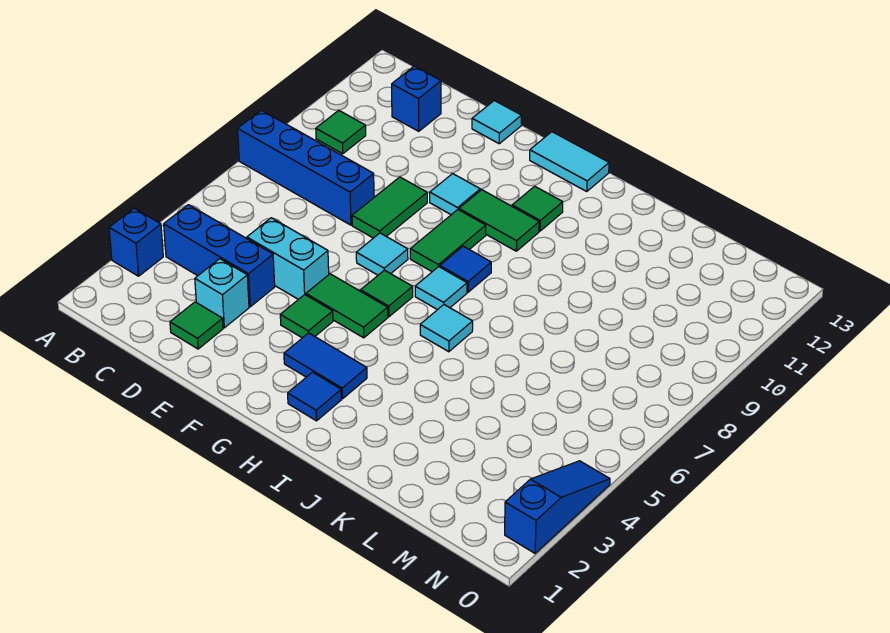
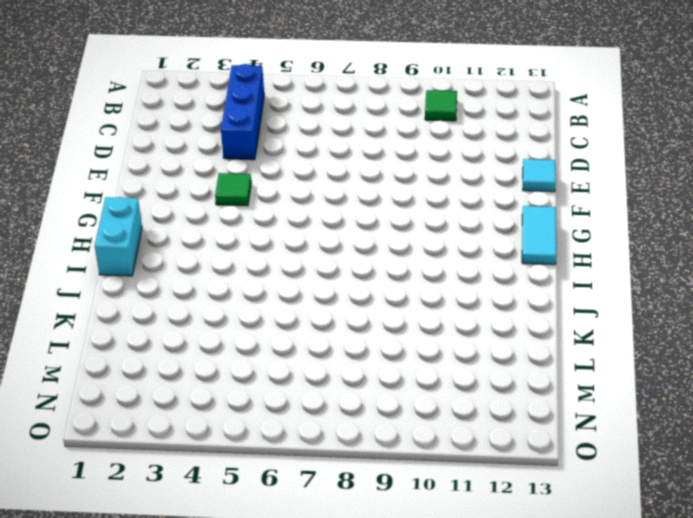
cyan brick H1:I1 level 1 -> cyan brick D5:E5 level 1
none -> blue brick A3 level 1
none -> blue brick A8:D8 level 1
none -> blue brick C12 level 1

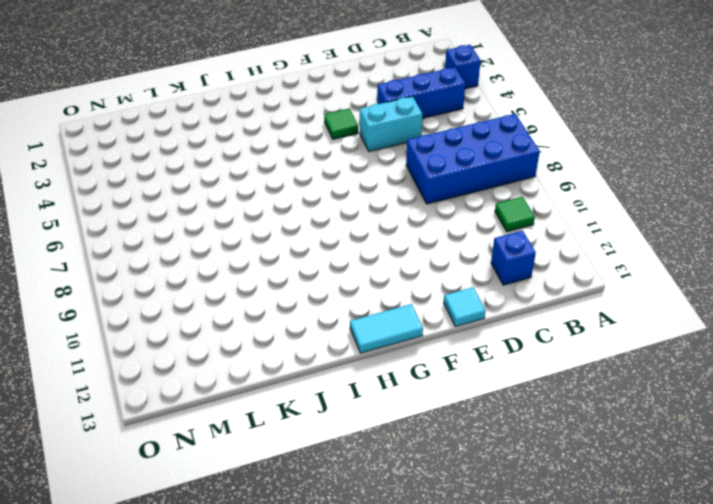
blue brick A7:D8 level 1 -> blue brick A8:D8 level 1
none -> green tile D2 level 1
none -> cyan brick D3 level 1
none -> green tile E8:E9 level 1

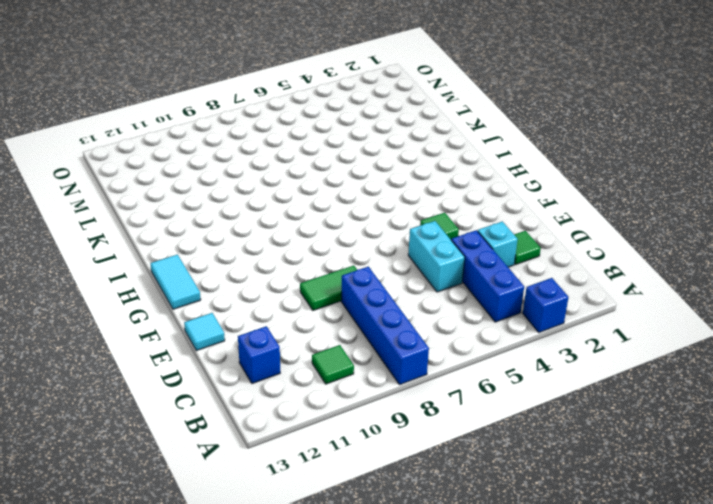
none -> green tile F5:G5 level 1
none -> cyan tile F7 level 1
none -> cyan tile F10 level 1

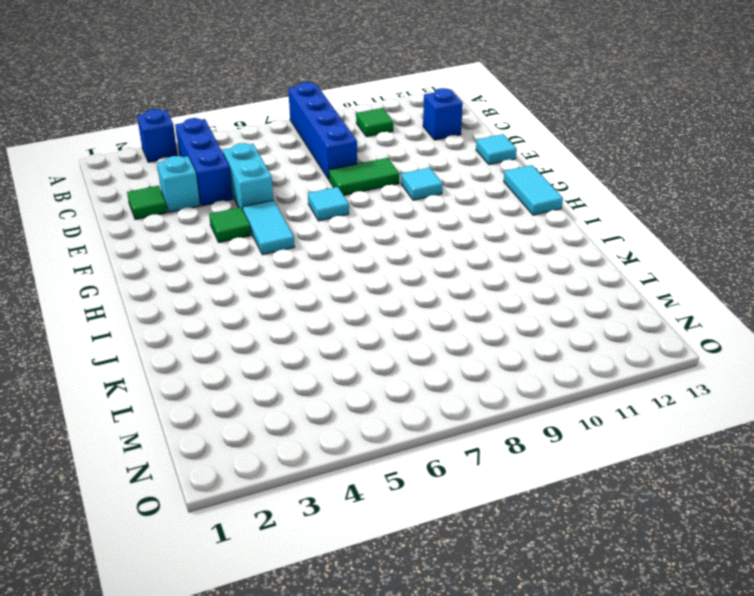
cyan tile F5:G5 level 1 -> green tile F5:G5 level 1
none -> blue tile G3:H3 level 1
none -> green tile G6 level 1
none -> green tile G8:G9 level 1

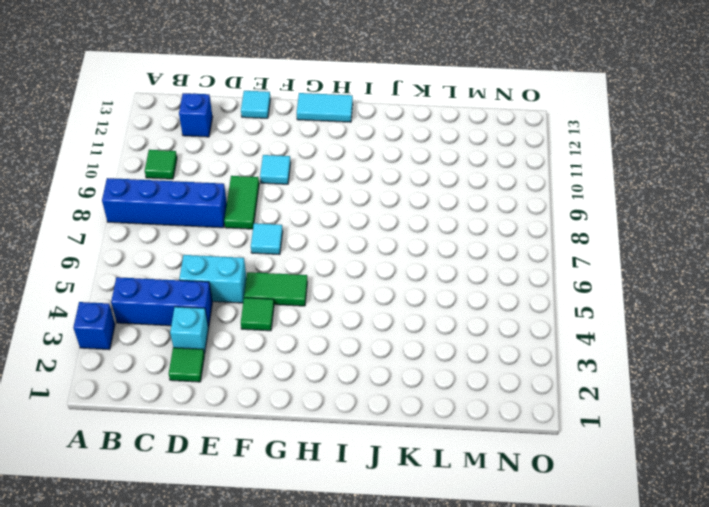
none -> blue tile G3:H3 level 1
none -> green tile G6 level 1
none -> green tile G8:G9 level 1

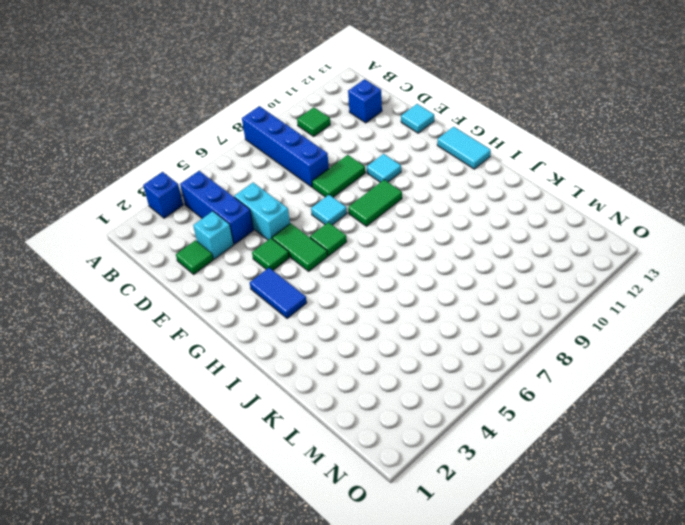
none -> green tile G10:H10 level 1
none -> blue tile H2 level 1
none -> cyan tile H7 level 1

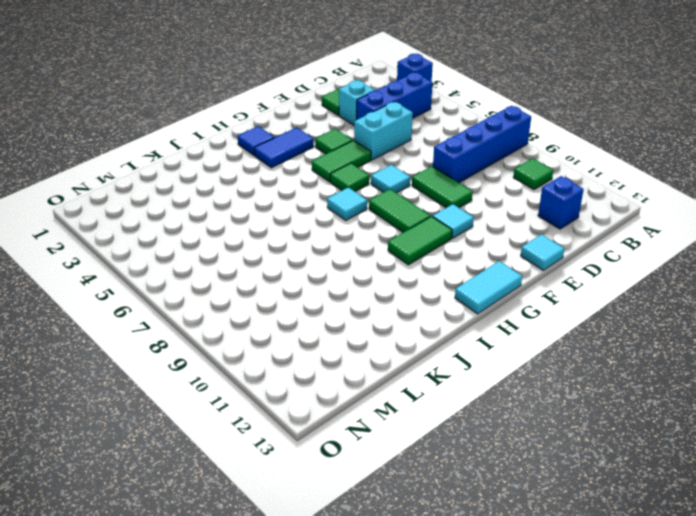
none -> blue tile H8 level 1
none -> green tile H11 level 1
none -> cyan tile I6 level 1

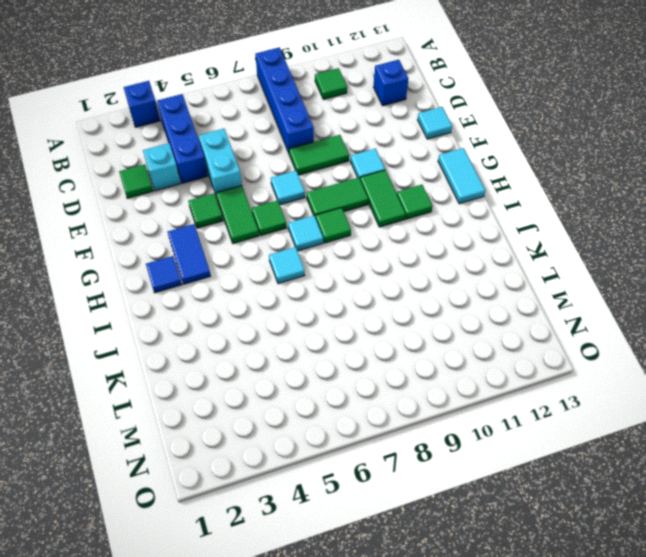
green tile H8 level 1 -> blue tile H8 level 1
none -> blue slope O2:O4 level 1 top 2

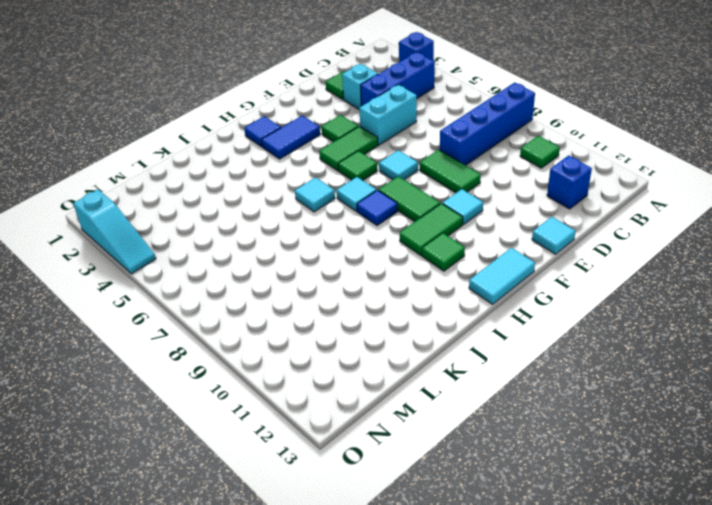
cyan slope O2:O4 level 1 top 2 -> blue slope O2:O4 level 1 top 2

